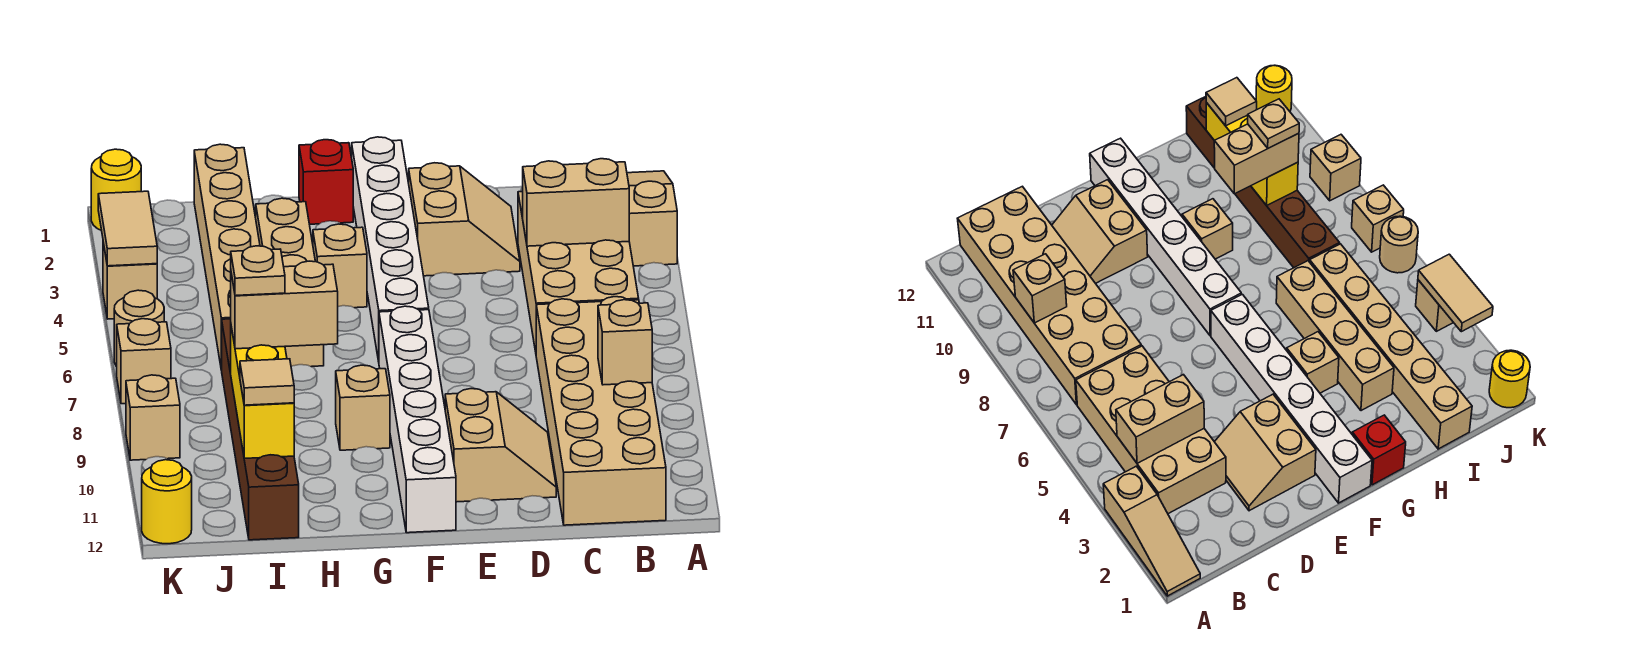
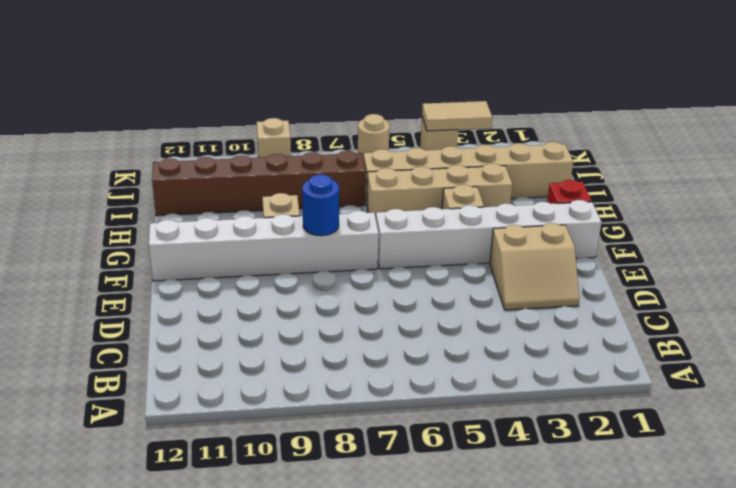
blue round brick F8 level 2 -> none
none -> tan slope A1:A3 level 1 top 3
none -> tan brick B3:C6 level 1
none -> tan brick B7:C12 level 1

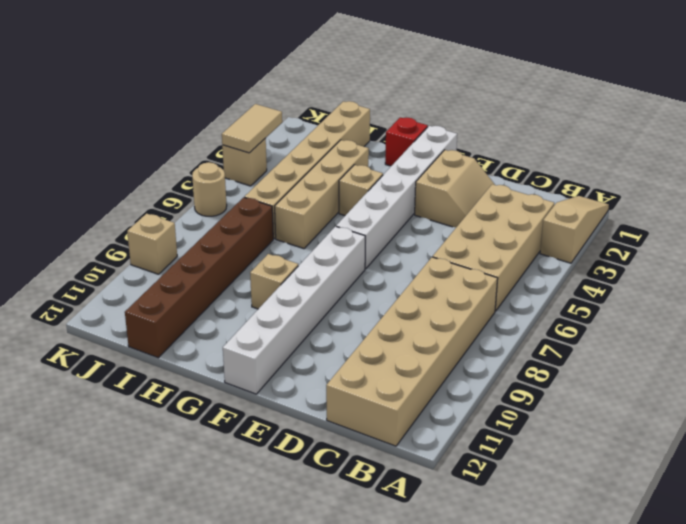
none -> tan slope D10:E11 level 1 top E
none -> yellow round brick K1 level 1
none -> tan brick K7 level 1

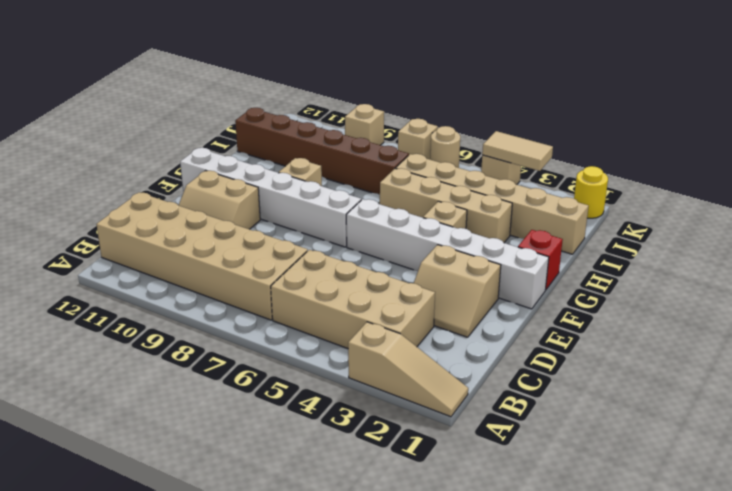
none -> yellow round brick K12 level 1
none -> tan brick B4:C4 level 2
none -> tan brick B9 level 2

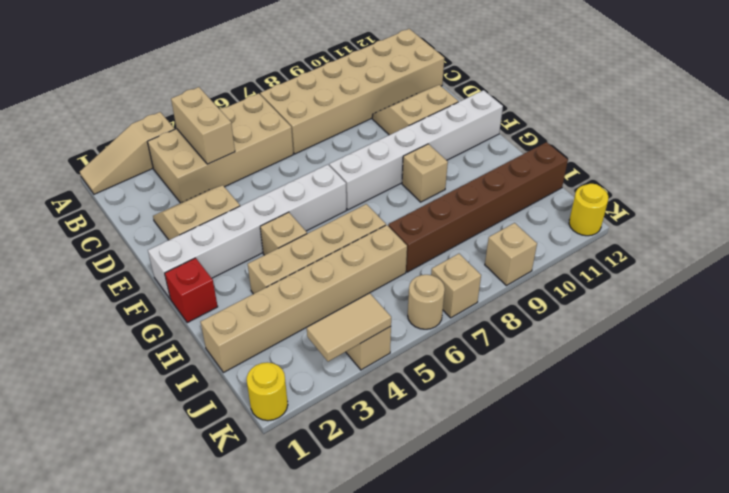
none -> tan brick B9 level 2
none -> yellow brick I9:I11 level 2
none -> tan brick H9:I9 level 3

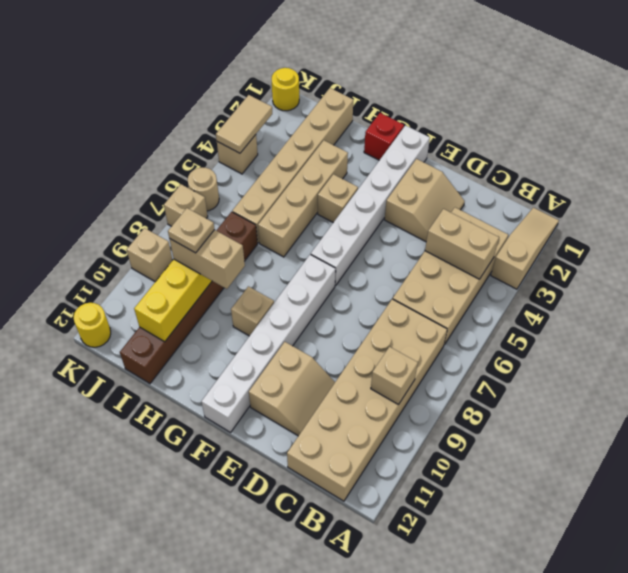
none -> tan tile I11 level 3

